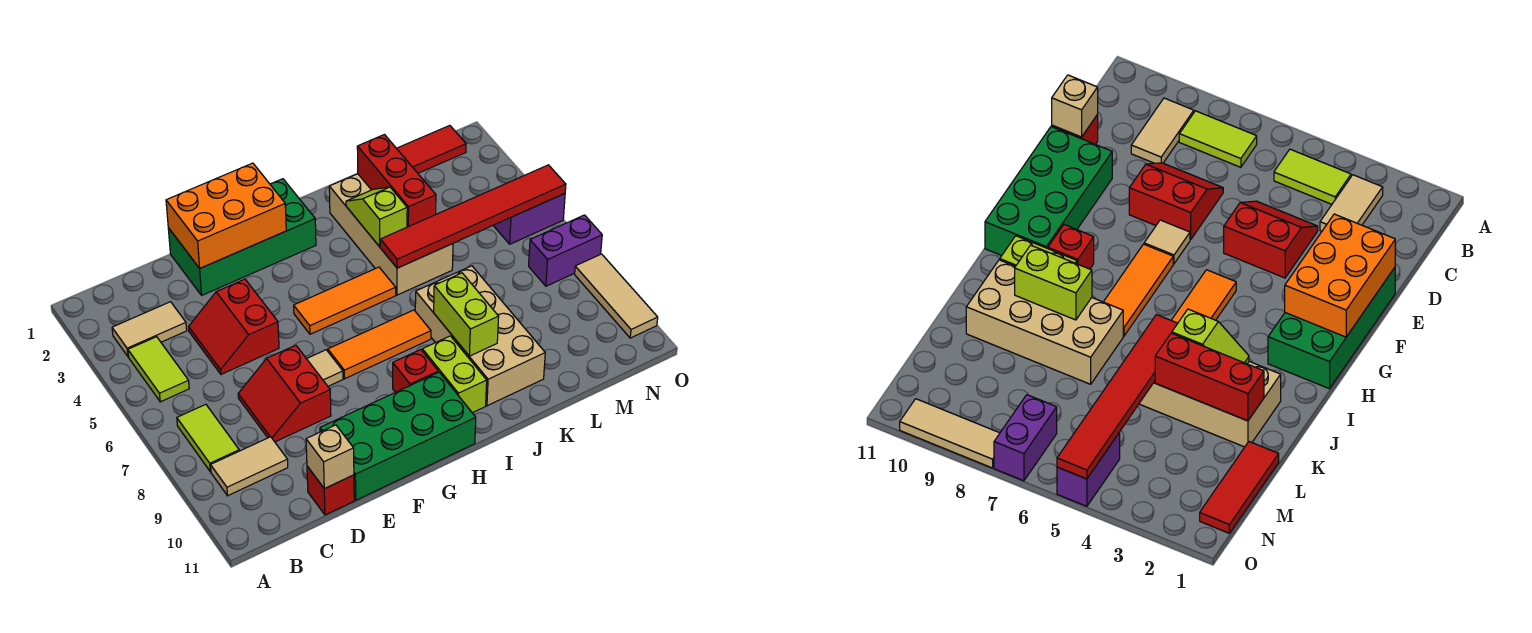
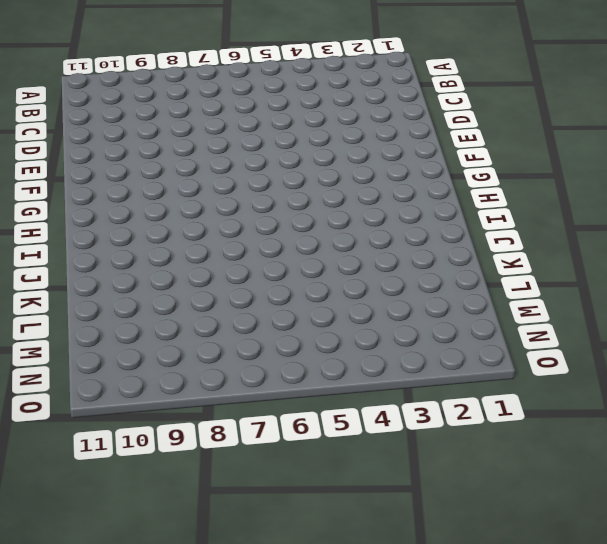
none -> tan tile B3:C3 level 1
none -> lime tile B4:B5 level 1
none -> lime tile B7:B8 level 1

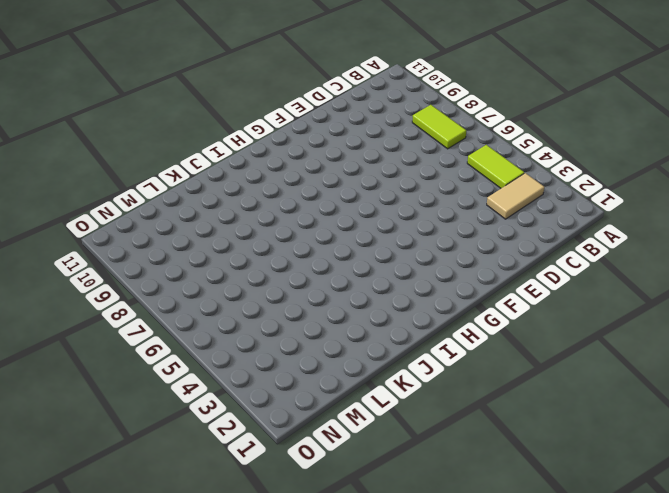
none -> tan tile B9:C9 level 1
none -> red slope D4:E5 level 1 top E
none -> red slope D7:E8 level 1 top E

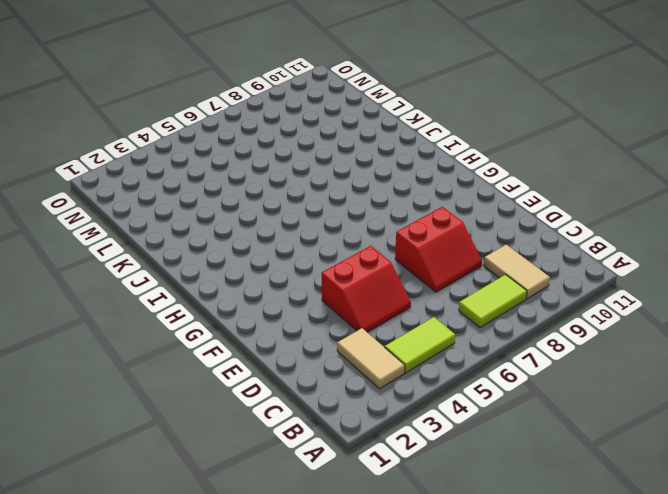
none -> red brick D11 level 1
none -> green brick E1:H2 level 1
none -> green brick E10:H11 level 1

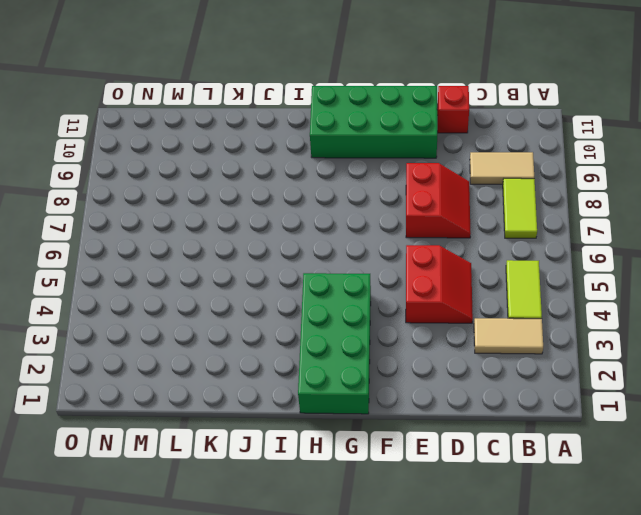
green brick G1:H4 level 1 -> green brick E1:H2 level 1
none -> tan tile F7 level 1
none -> orange tile G5:I5 level 1
none -> orange tile G7:I7 level 1

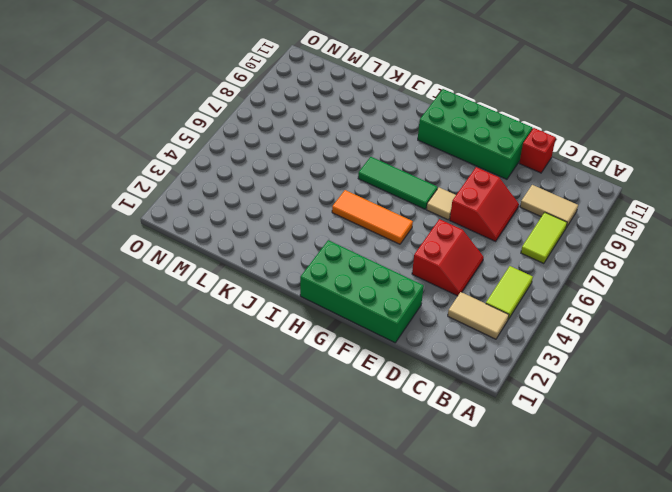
green tile G7:I7 level 1 -> orange tile G7:I7 level 1
none -> red brick H9 level 1
none -> lime brick I9:I10 level 1
none -> tan brick J2:K5 level 1

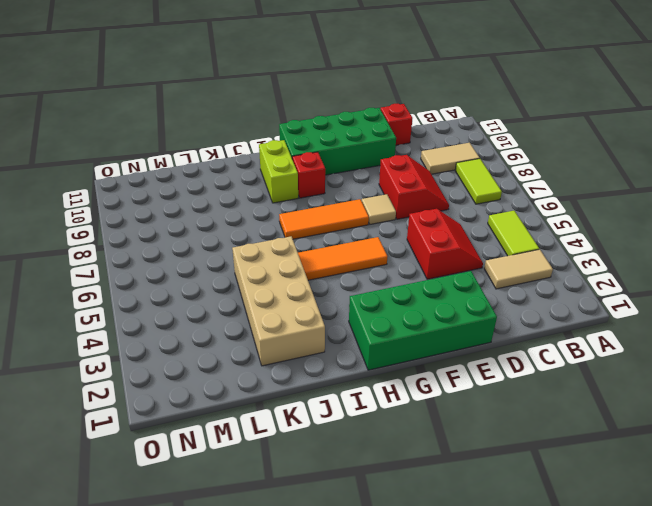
none -> tan brick J7:K10 level 1
none -> red tile L1:N1 level 1
none -> purple brick N5:O5 level 1

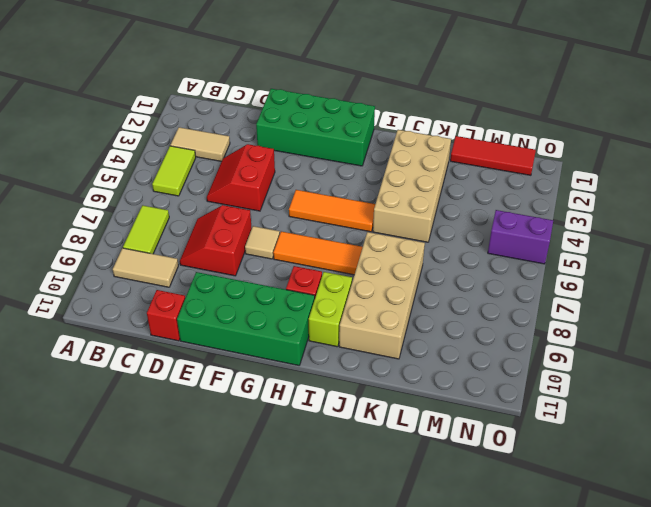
none -> purple brick N7:O7 level 1
none -> tan tile O8:O10 level 1
none -> tan brick D11 level 2

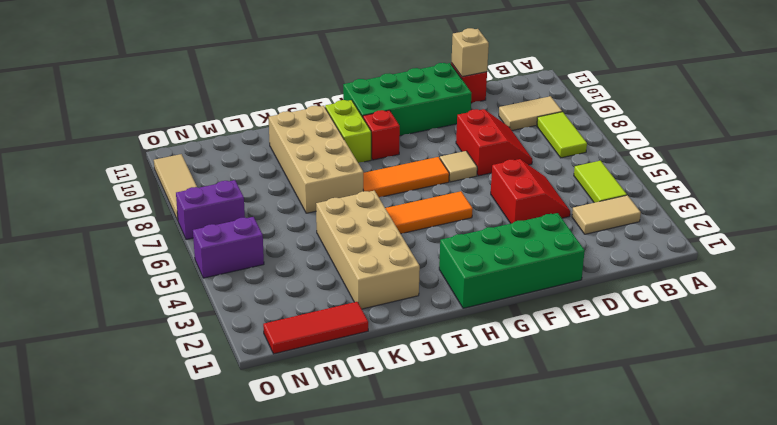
none -> orange brick E1:G2 level 2
none -> lime slope J3:J4 level 2 top 4
none -> red tile J5:O5 level 2

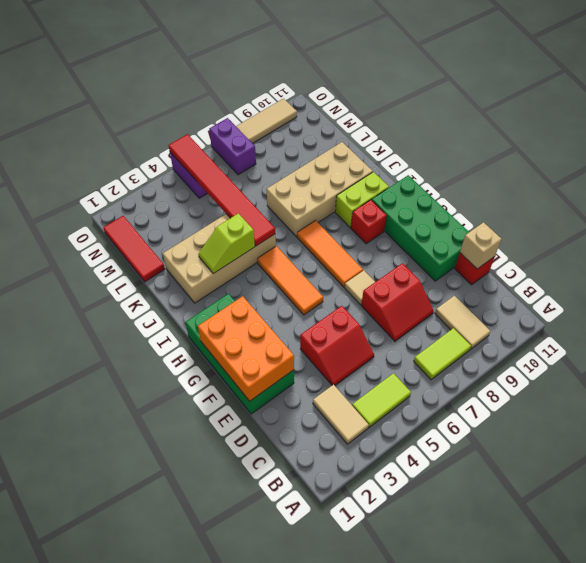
none -> lime brick J8:J9 level 2
none -> red brick K2:K4 level 2

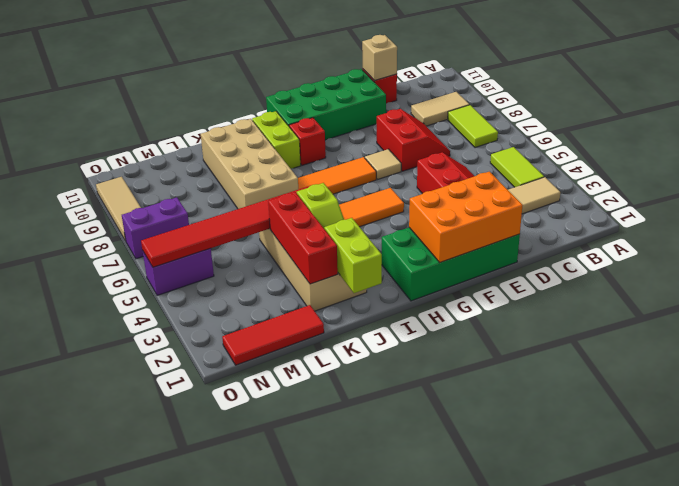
lime brick J1:J2 level 2 -> lime brick J8:J9 level 2

